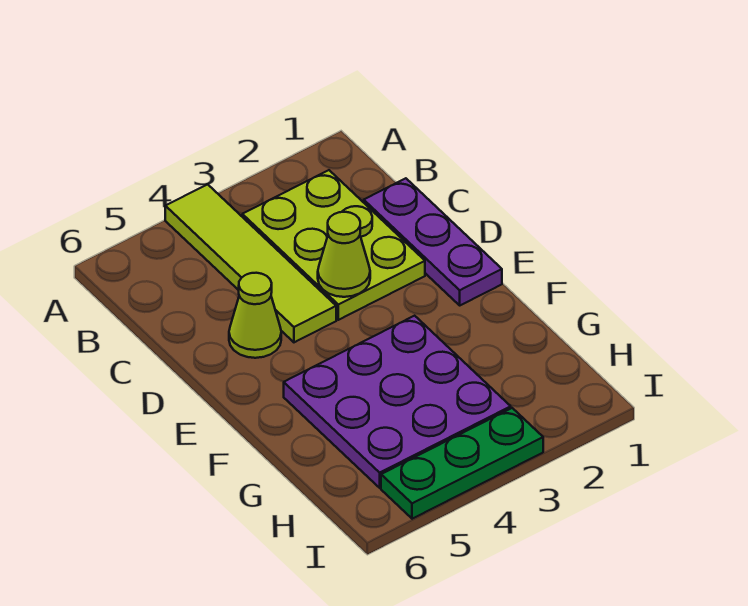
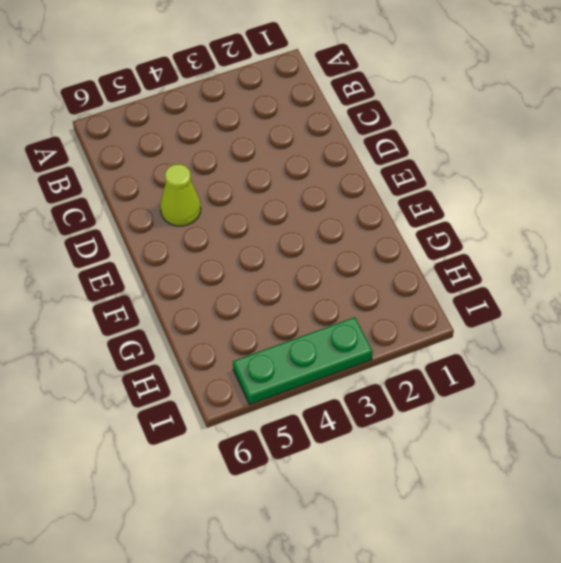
none -> lime tile A4:D4 level 1
none -> lime plate B2:D3 level 1

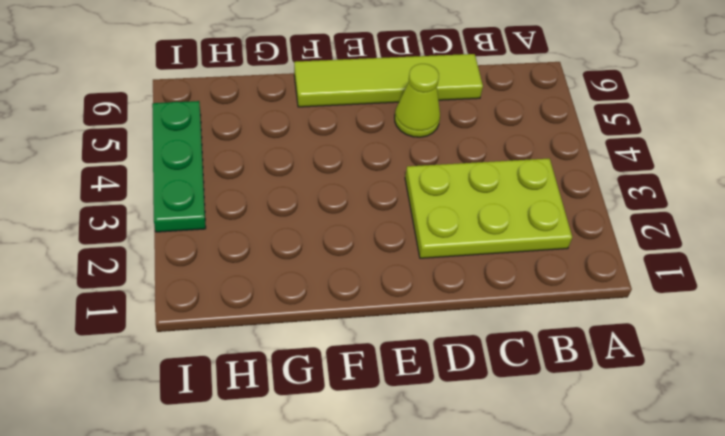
lime tile C6:F6 level 1 -> lime tile A4:D4 level 1
none -> purple plate C1:E1 level 1
none -> purple plate F3:H5 level 1

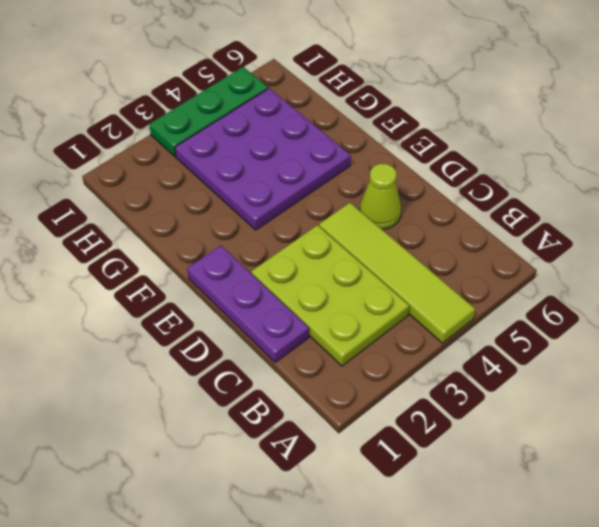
none -> lime cone D3 level 2

